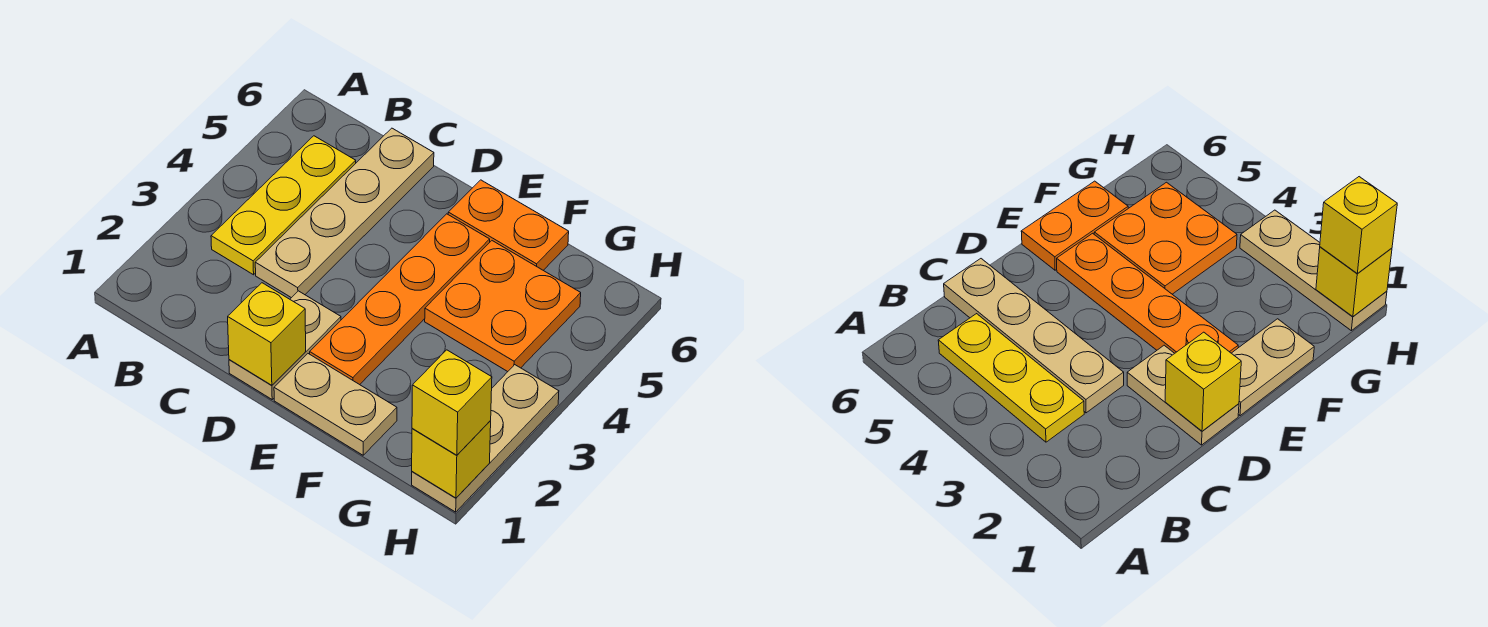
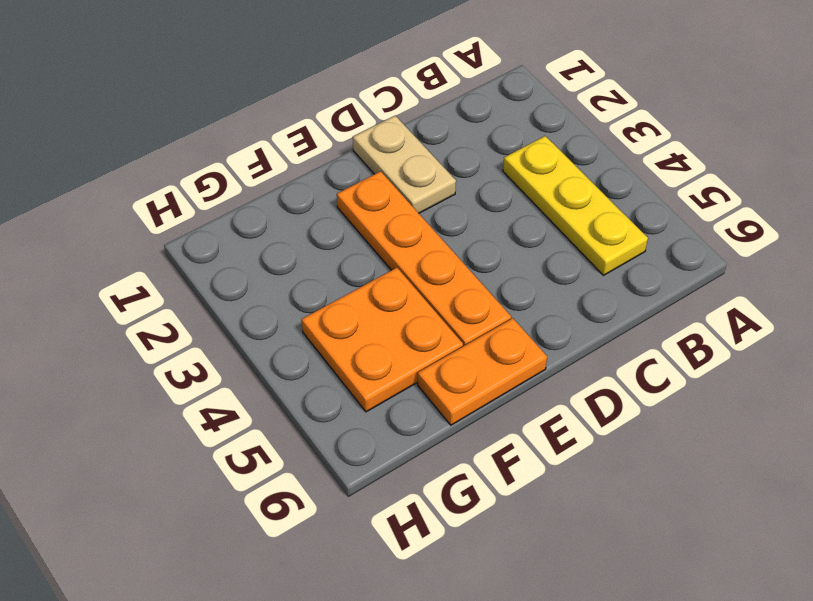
none -> tan plate C3:C6 level 1
none -> tan plate E1:F1 level 1

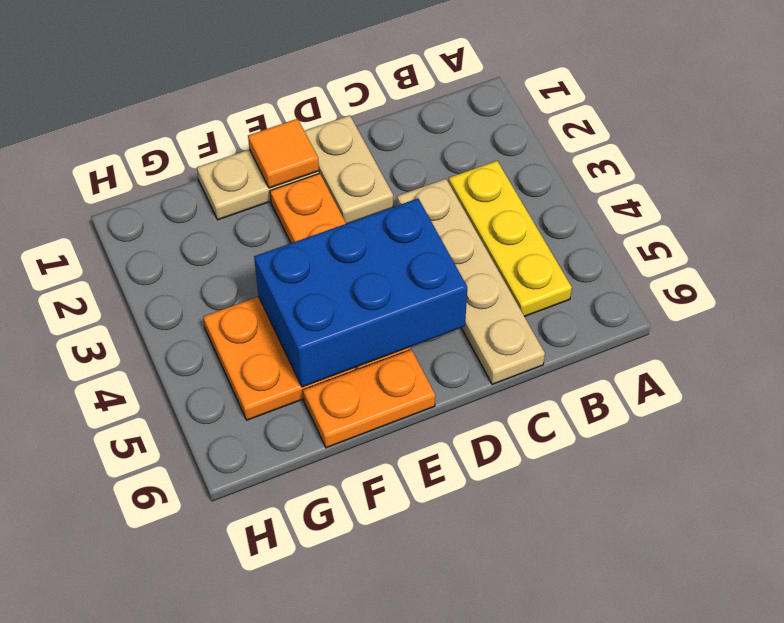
blue brick D4:F5 level 2 -> none
orange tile E1 level 2 -> none
none -> tan plate H1:H3 level 1
none -> yellow brick D1 level 2

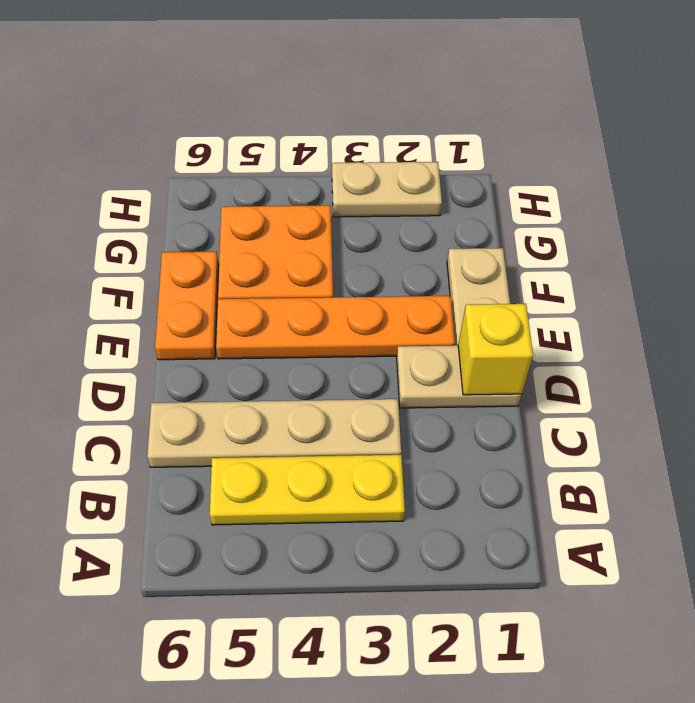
tan plate H2:H3 level 1 -> tan plate H1:H3 level 1
none -> yellow brick H1 level 2
none -> yellow brick H1 level 3

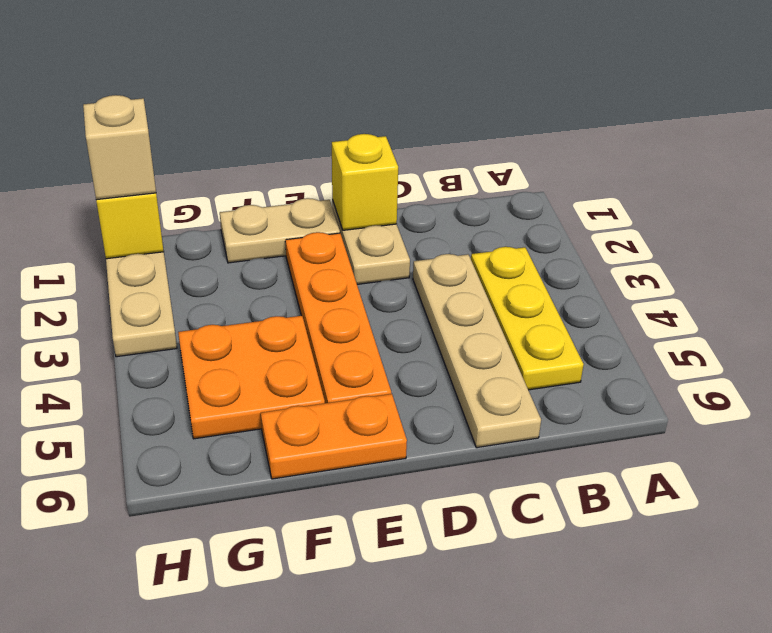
tan brick H1 level 3 -> yellow brick H1 level 3

